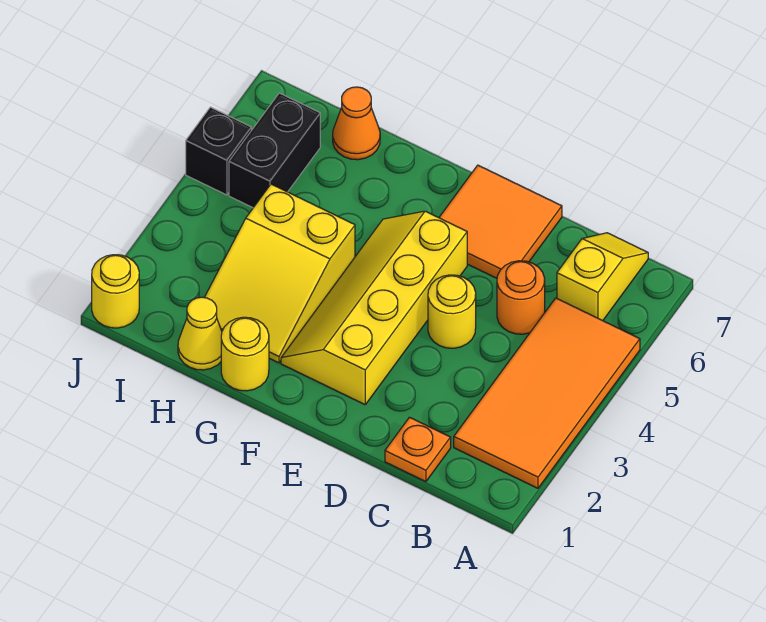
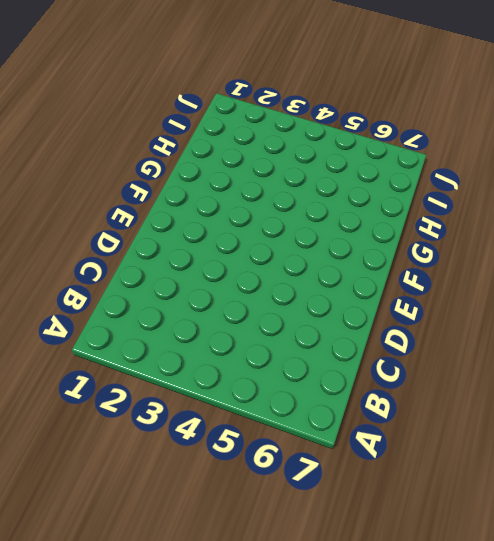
none -> orange tile A2:B5 level 1
none -> yellow slope B6:B7 level 1 top 6
none -> orange plate C1 level 1

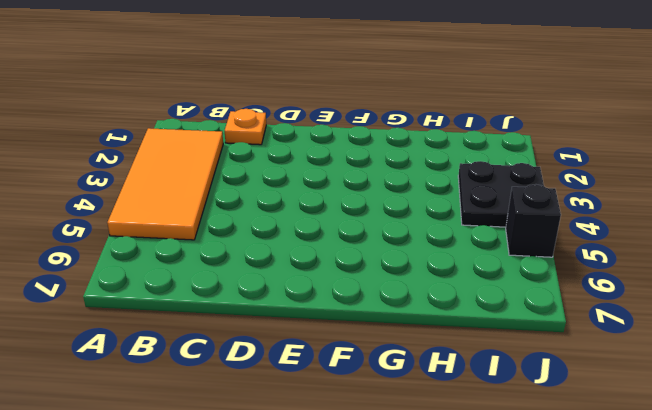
black plate I3:J4 level 1 -> none
none -> yellow slope B6:B7 level 1 top 6
none -> orange round brick C5 level 1
none -> yellow round brick D4 level 1

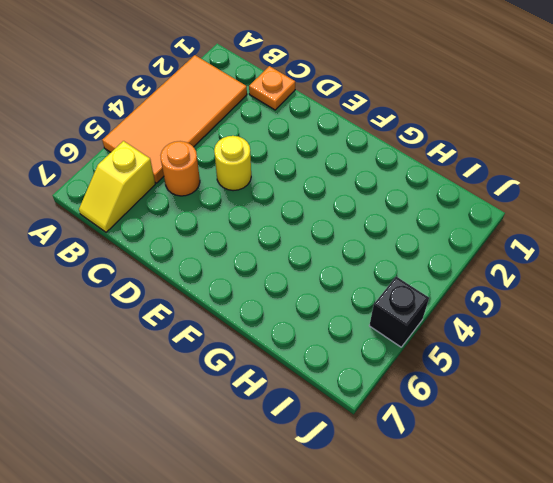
none -> orange tile D6:E7 level 1
none -> yellow slope E2:F5 level 1 top E
none -> yellow round brick G1 level 1

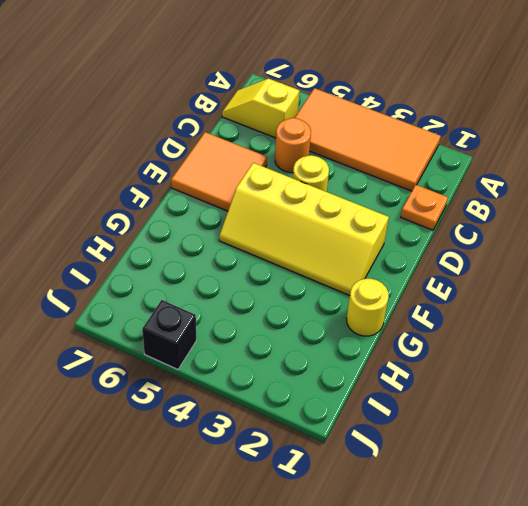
none -> yellow slope G2:H4 level 1 top 4
none -> yellow cone H1 level 1
none -> orange cone H7 level 1

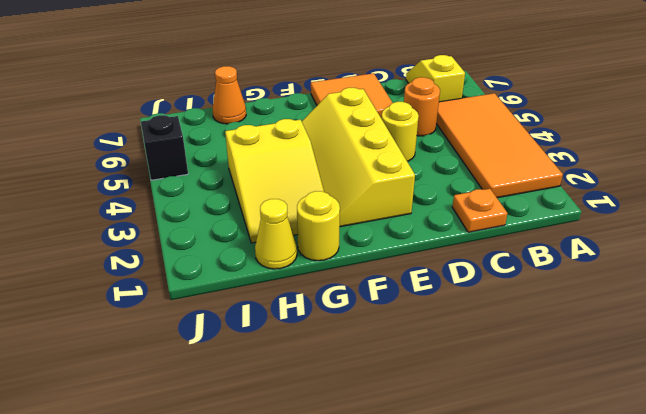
none -> black brick I5:I6 level 1
none -> yellow round brick J1 level 1

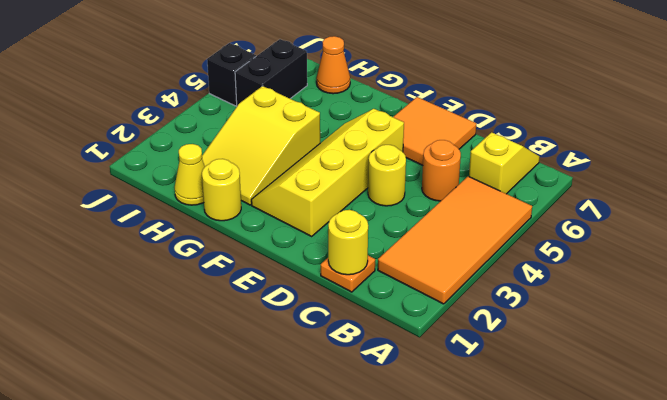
yellow round brick C1 level 2 -> yellow round brick J1 level 1

